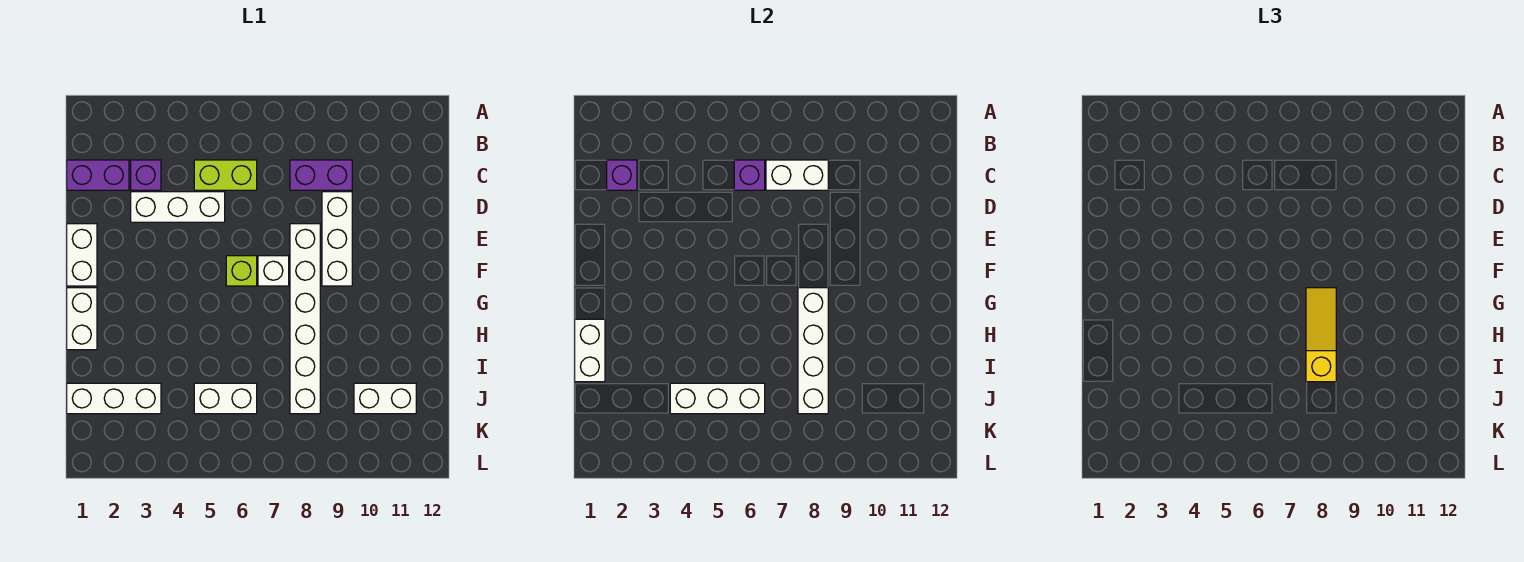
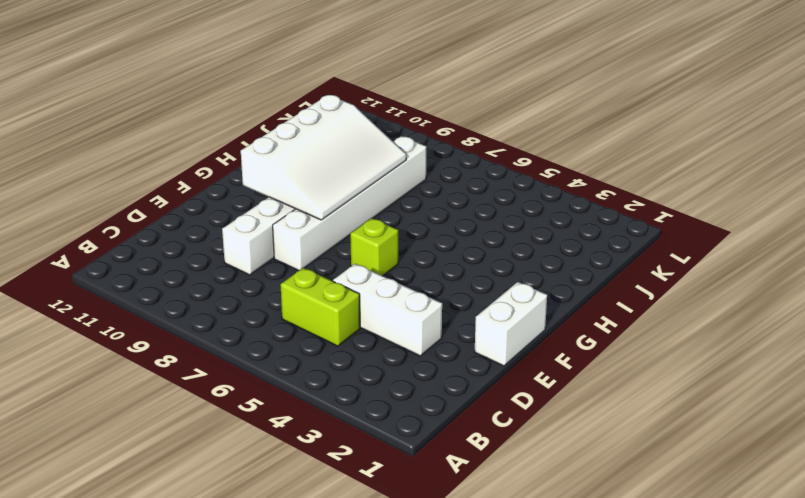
white slope F8:I10 level 2 top 10 -> white brick G8:J8 level 2
none -> purple brick C1:C2 level 1
none -> purple brick C3 level 1
none -> purple brick C8:C9 level 1

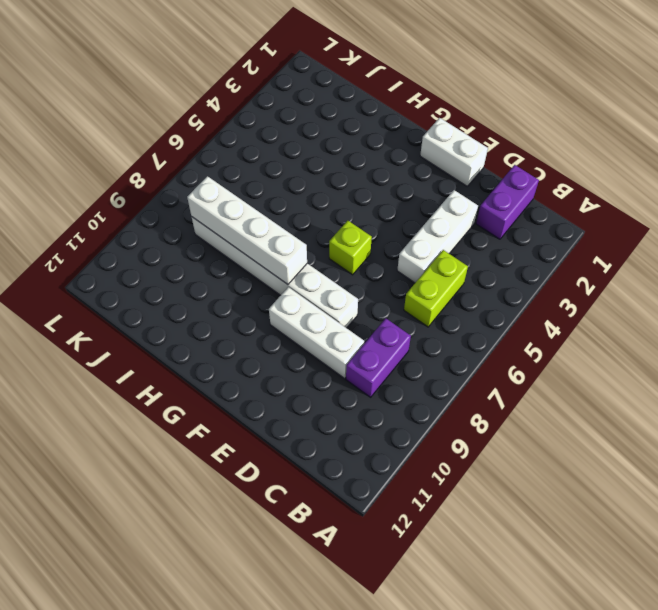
none -> purple brick C3 level 1
none -> white brick F7 level 1
none -> white brick G1:H1 level 1

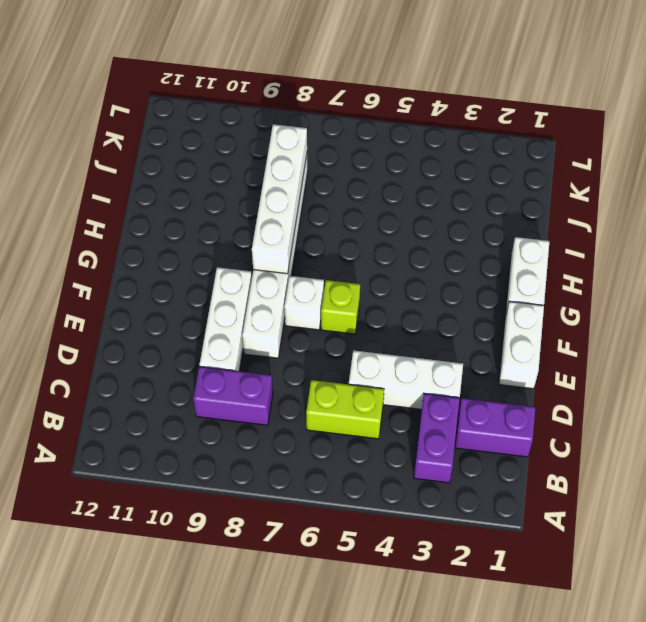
purple brick B3:C3 level 1 -> purple brick C3 level 1
none -> white brick J1:J3 level 1
none -> white brick J5:J6 level 1
none -> white brick J10:J11 level 1

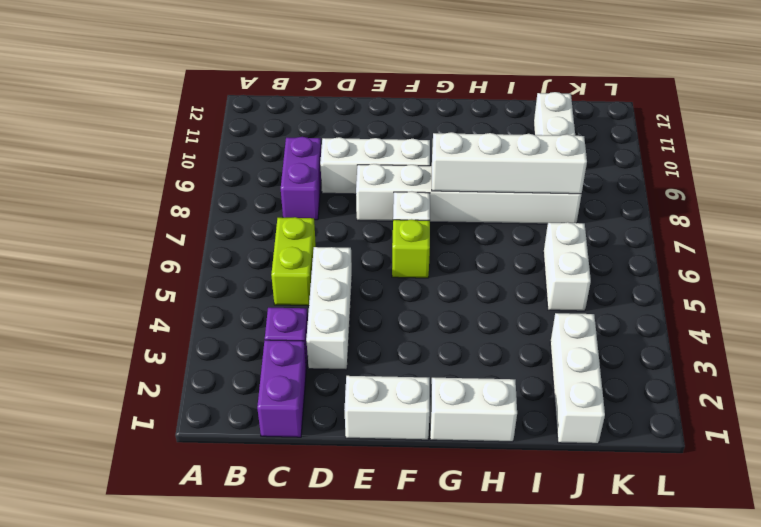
none -> purple brick C2 level 2
none -> purple brick C6 level 2
none -> white brick C7:C8 level 2

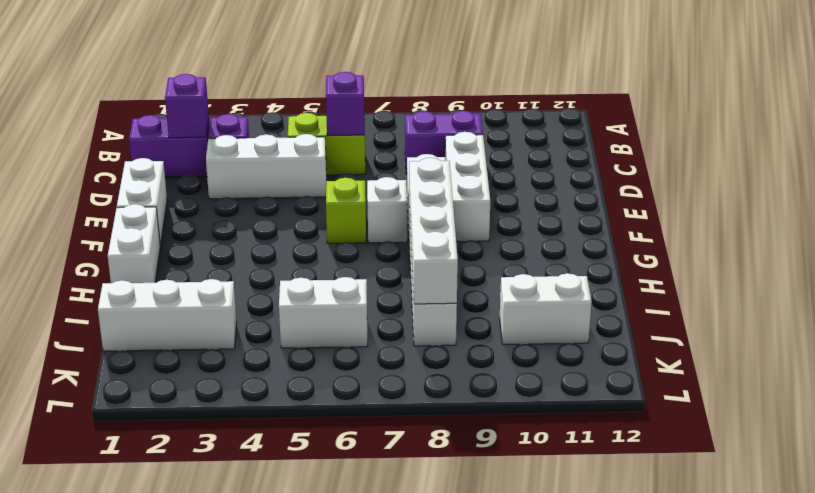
none -> white brick C7:C8 level 2
none -> white brick H1:I1 level 2
none -> white brick J4:J6 level 2

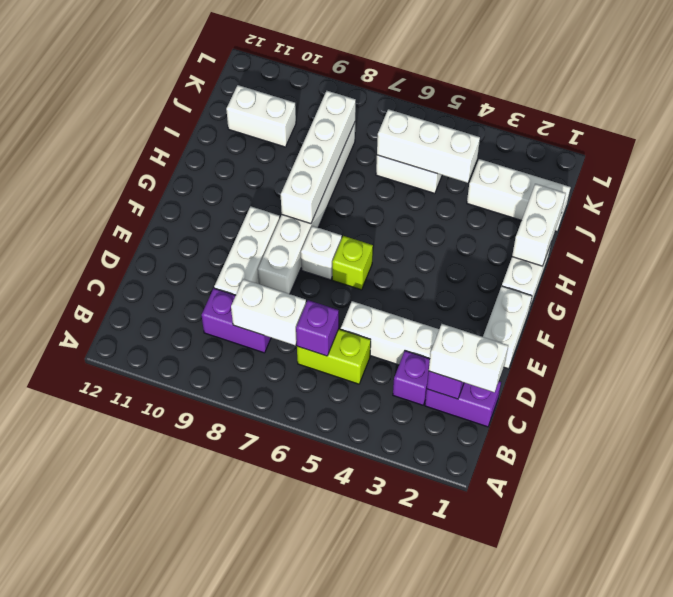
white brick C1:C2 level 3 -> none
none -> yellow slope G8:I8 level 3 top I

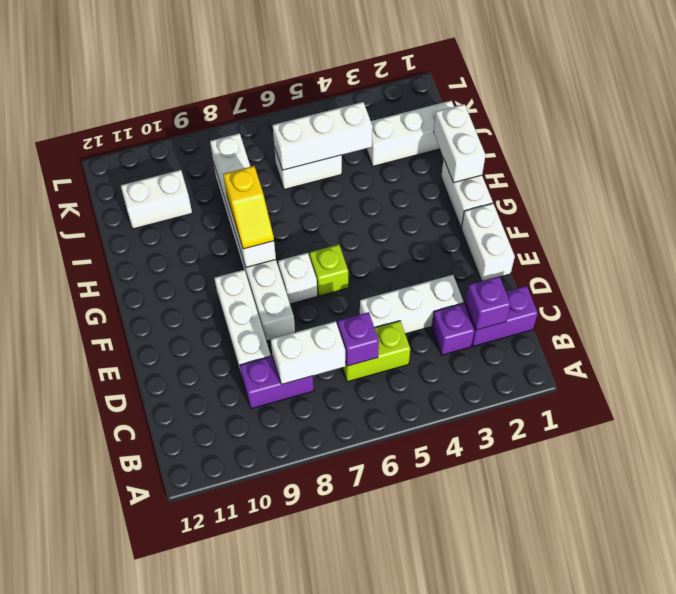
yellow slope G8:H8 level 3 top H -> yellow slope G8:I8 level 3 top I

